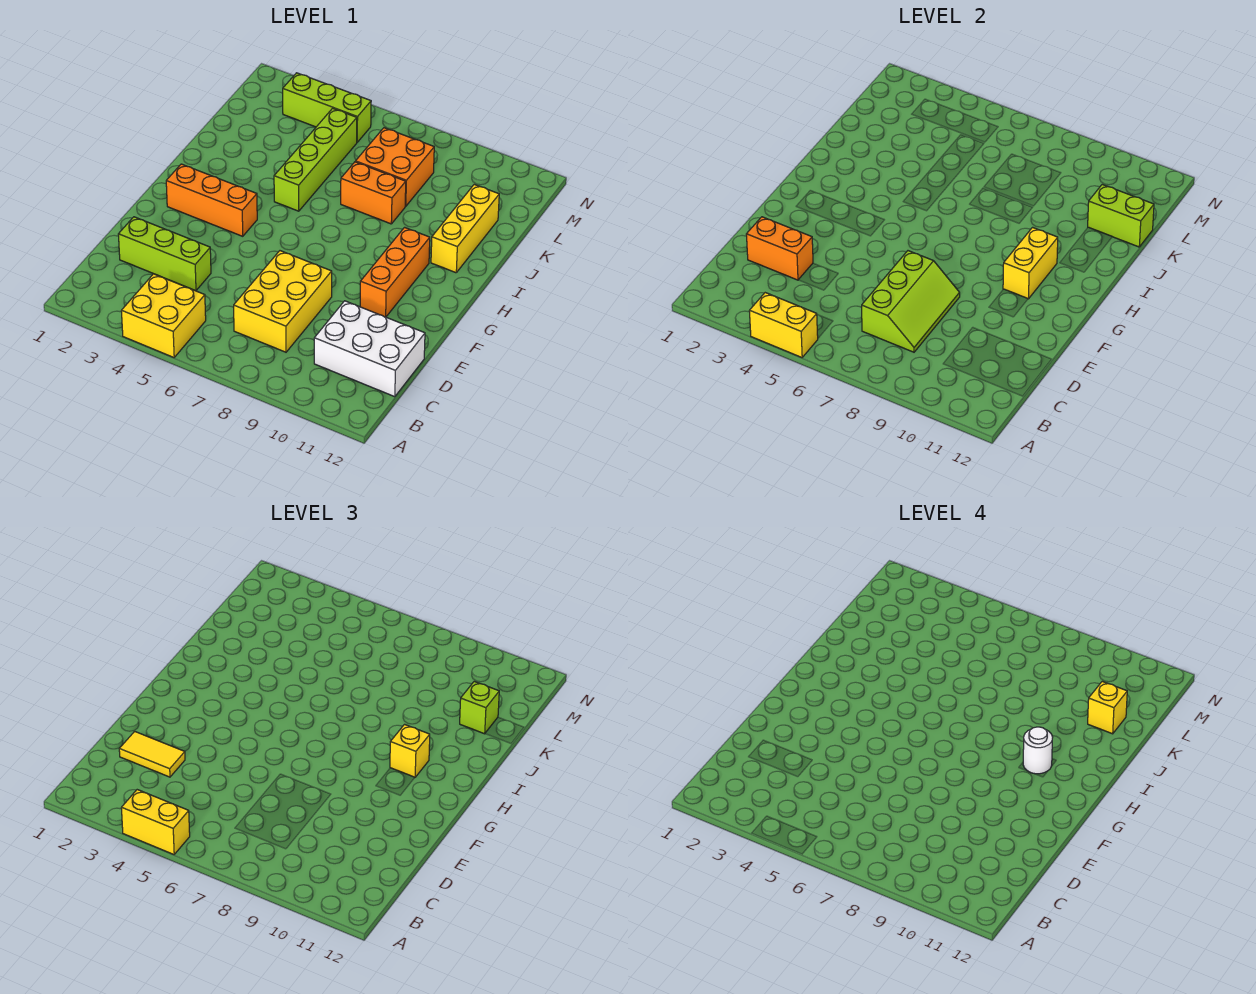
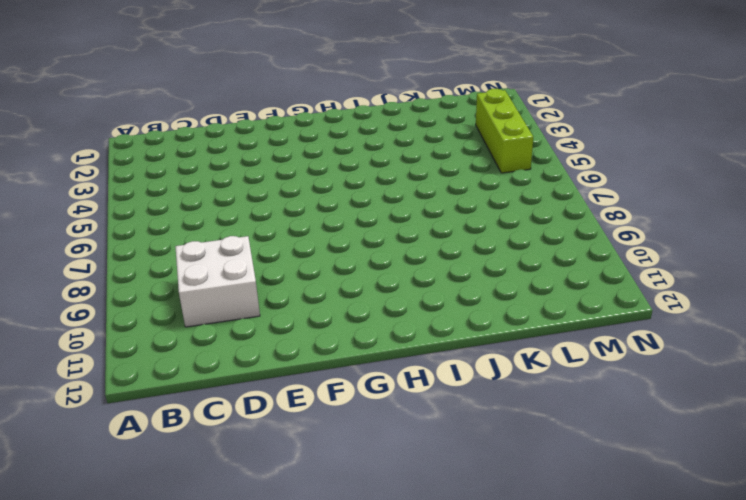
white brick C9:D10 level 1 -> white brick C10:D12 level 1
none -> yellow brick A4:B5 level 1
none -> yellow brick C7:E8 level 1
none -> lime brick D2:D4 level 1

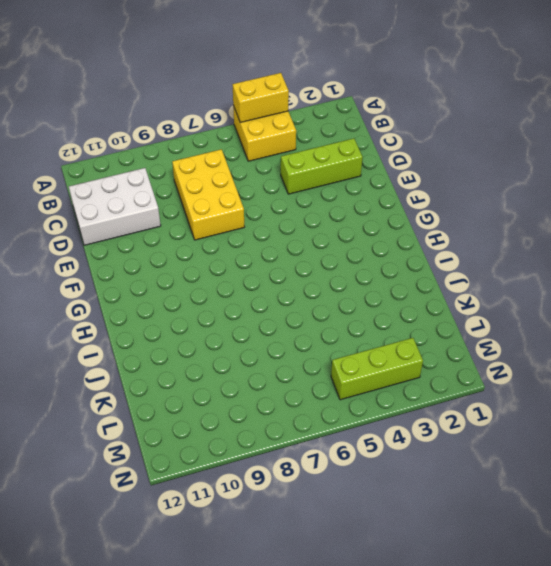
none -> orange brick F10:H10 level 1
none -> orange brick G2:G4 level 1
none -> lime brick I5:L5 level 1

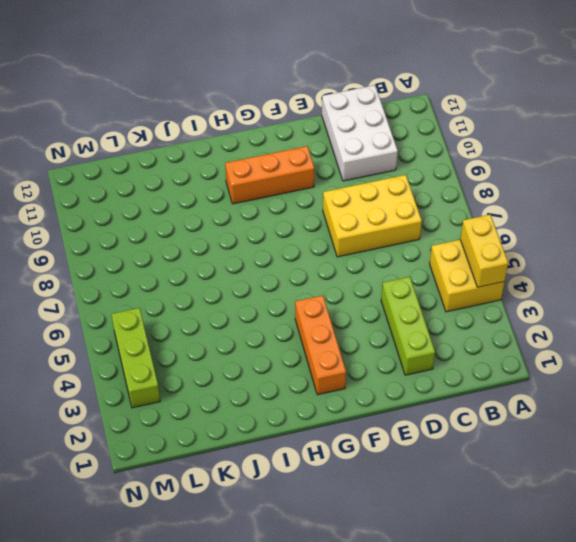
none -> lime brick I5:L5 level 1
none -> yellow brick I11:K11 level 1
none -> orange brick J7:J8 level 1

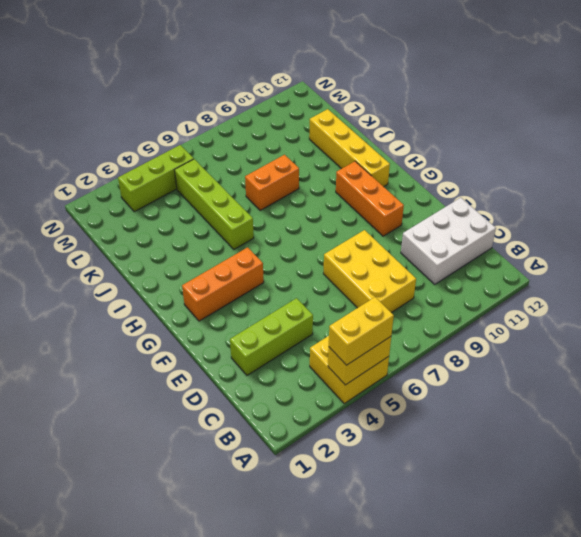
yellow brick H11:K11 level 1 -> yellow brick I11:K11 level 1
none -> orange brick K7:L8 level 1
none -> lime slope C7:E8 level 2 top 7
none -> orange brick D2:D3 level 2

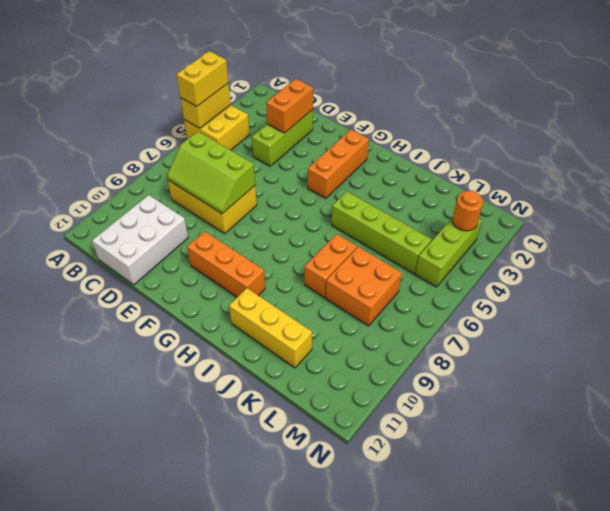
orange round brick M3 level 2 -> none
none -> yellow brick G10:H10 level 2
none -> lime brick K11:K12 level 2
none -> yellow tile D2:D3 level 3

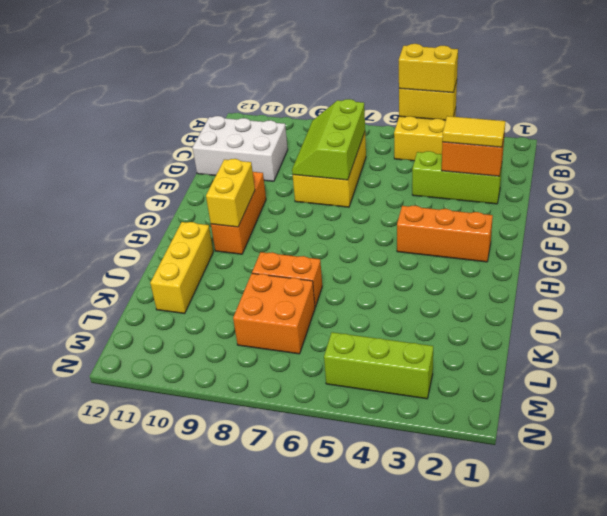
none -> lime brick I5:L5 level 1
none -> lime brick K11:K12 level 2
none -> yellow brick H10 level 3

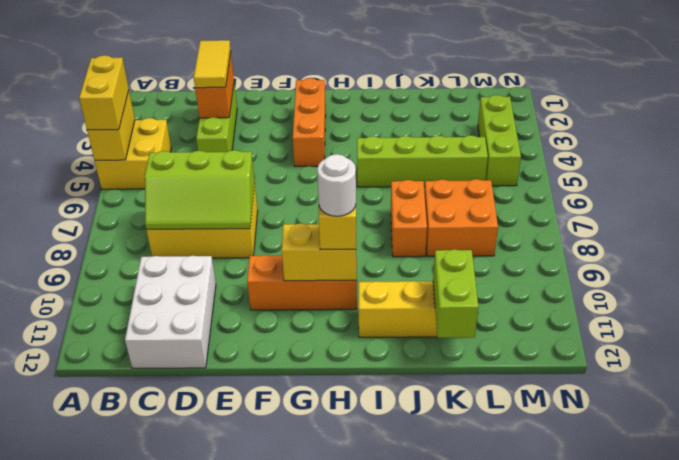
none -> lime brick K11 level 3
none -> yellow brick K11 level 4

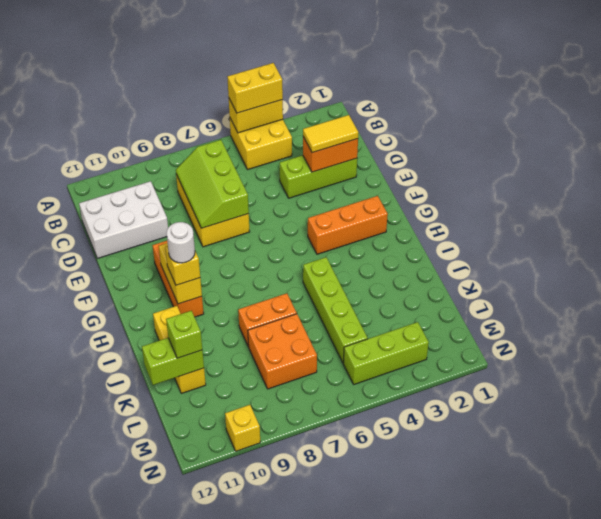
yellow brick N10 level 1 -> yellow brick K11 level 4

